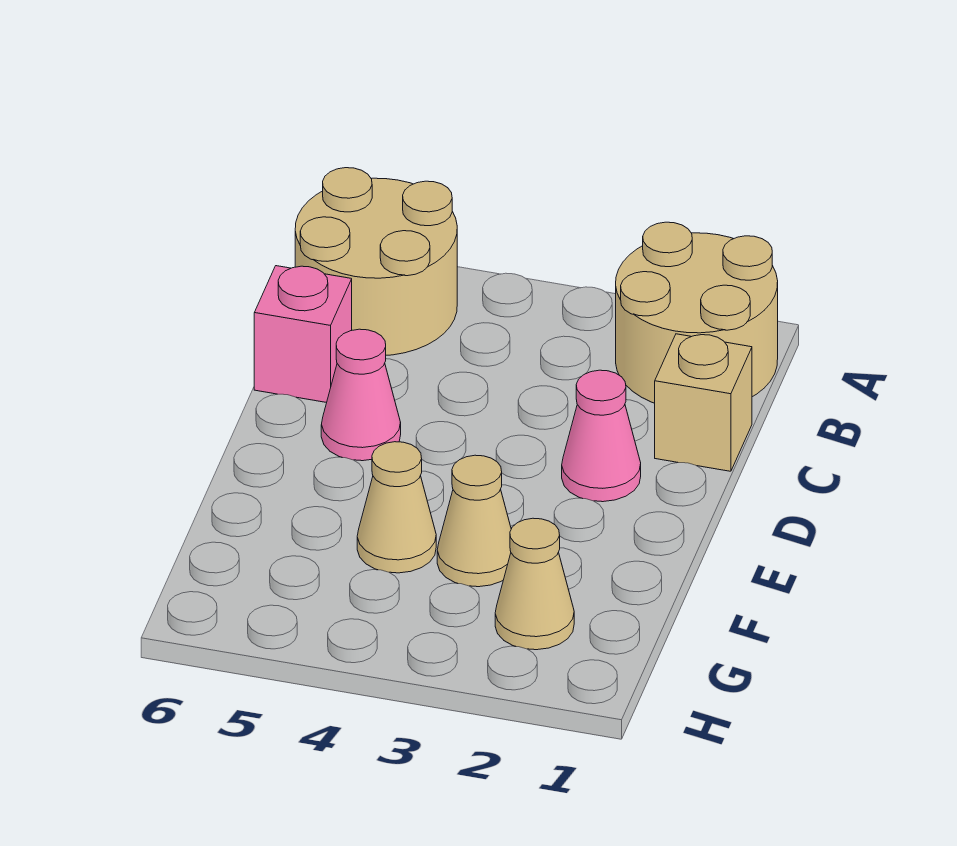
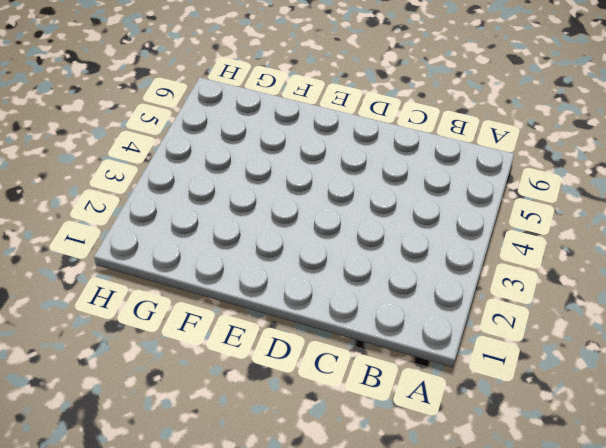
none -> tan round brick A1:B2 level 1
none -> tan round brick A5:B6 level 1

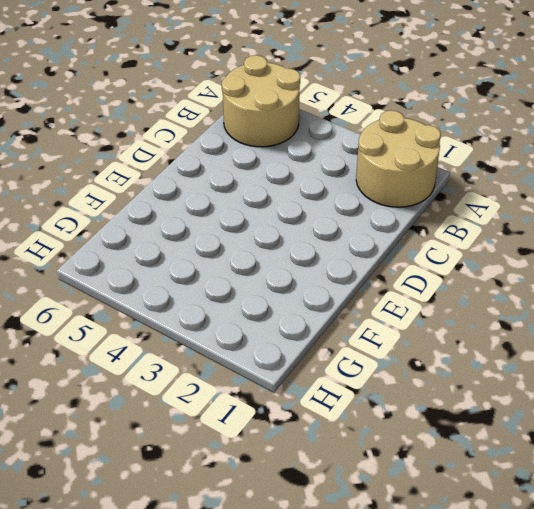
none -> tan brick C1 level 1
none -> pink brick C6 level 1

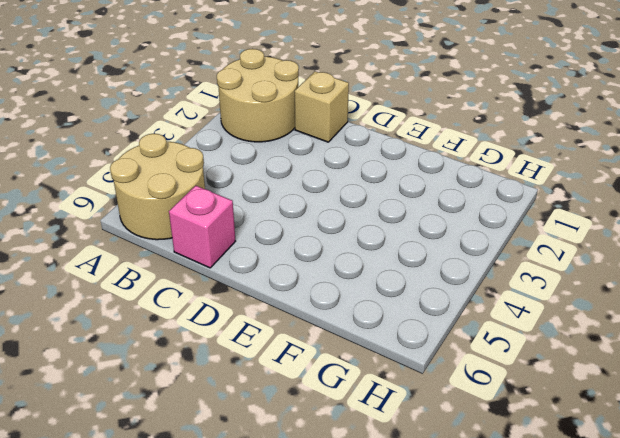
none -> pink cone D2 level 1
none -> pink cone D5 level 1

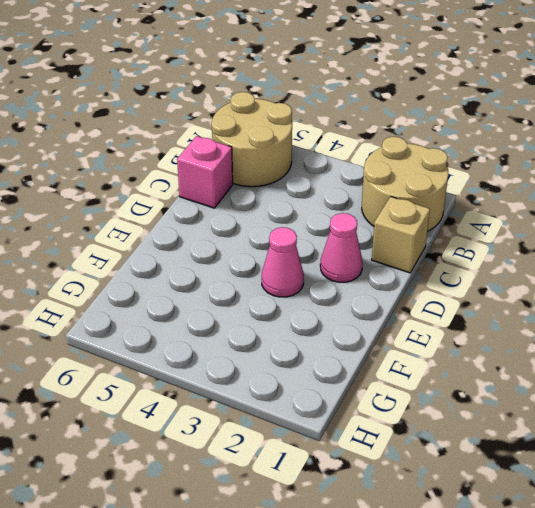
pink cone E3 level 1 -> pink cone D5 level 1
none -> tan cone F3 level 1
none -> tan cone F4 level 1

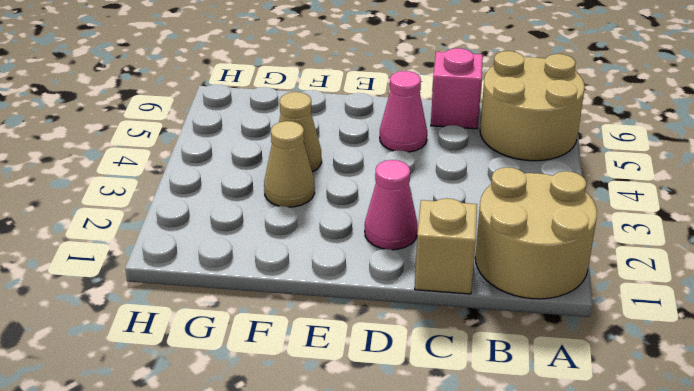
none -> tan cone G2 level 1

